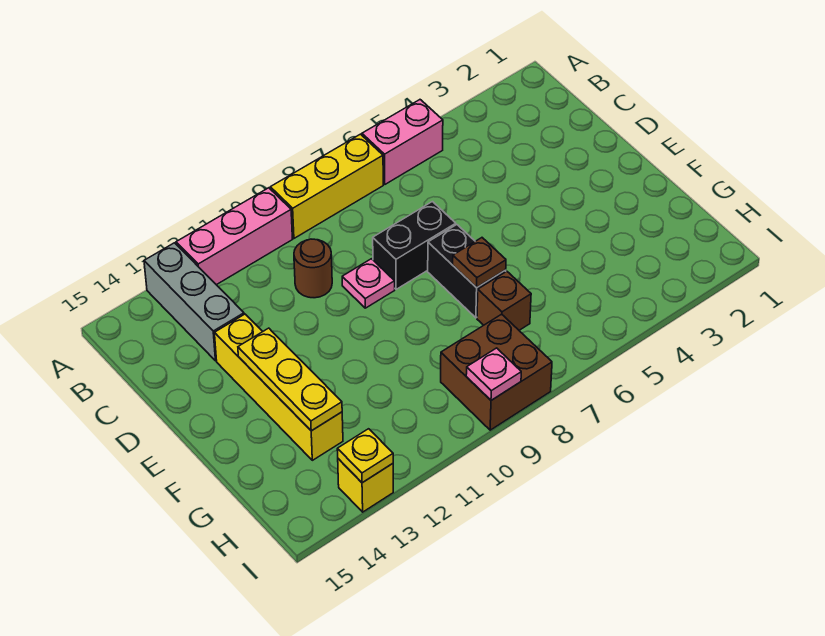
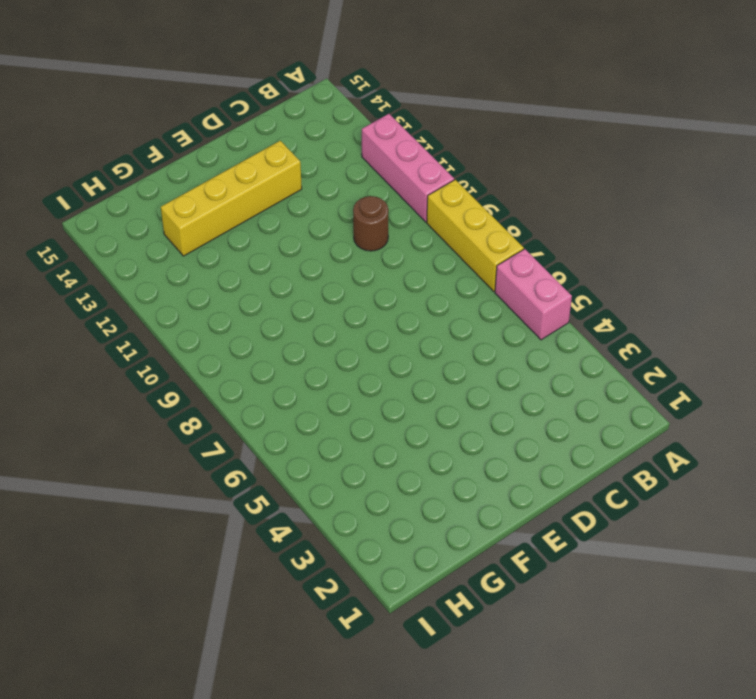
none -> grey brick A13:C13 level 1
none -> black brick D7:D8 level 1
none -> pink plate D9 level 1

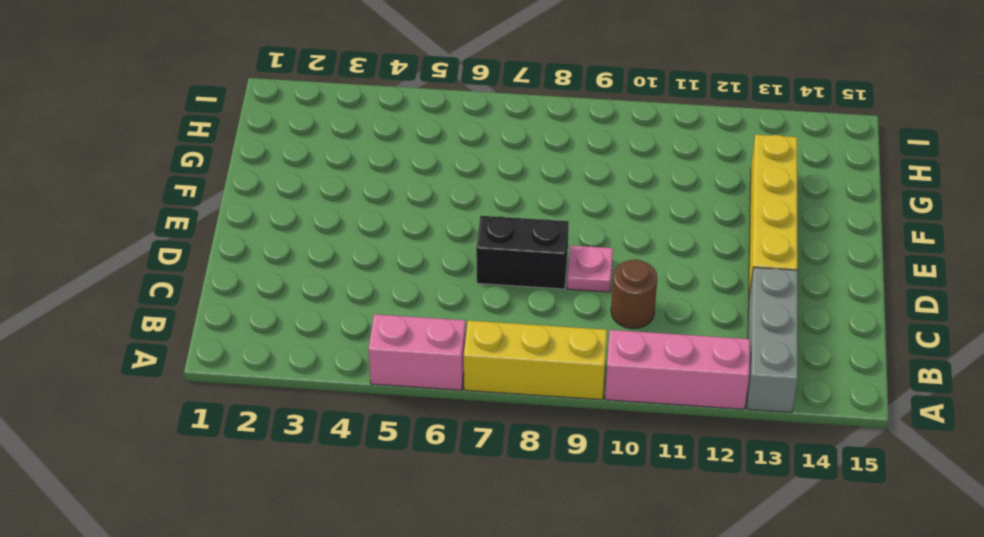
none -> black brick E7:F7 level 1
none -> brown brick G7 level 1
none -> brown brick H8:I9 level 1

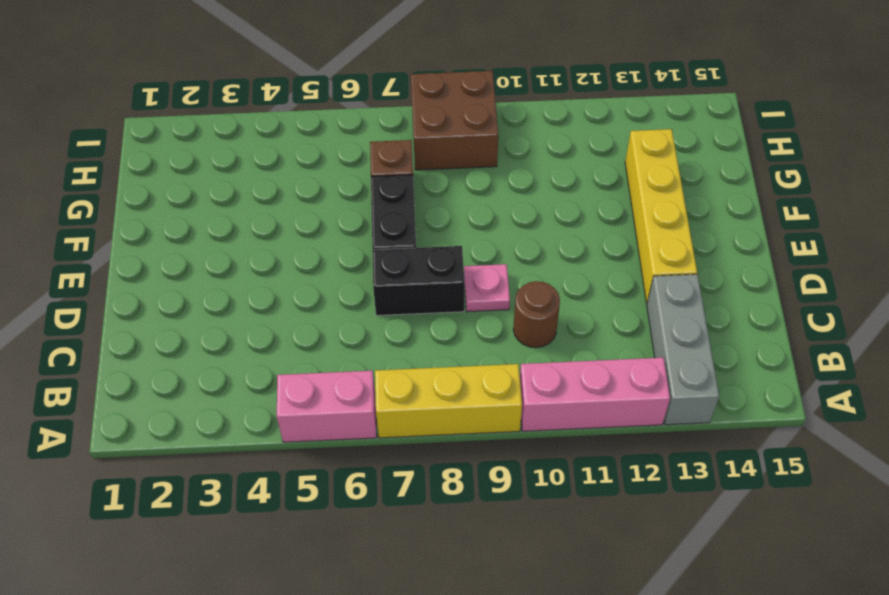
none -> yellow brick I13 level 1
none -> yellow plate E13:G13 level 2
none -> brown plate F7 level 2

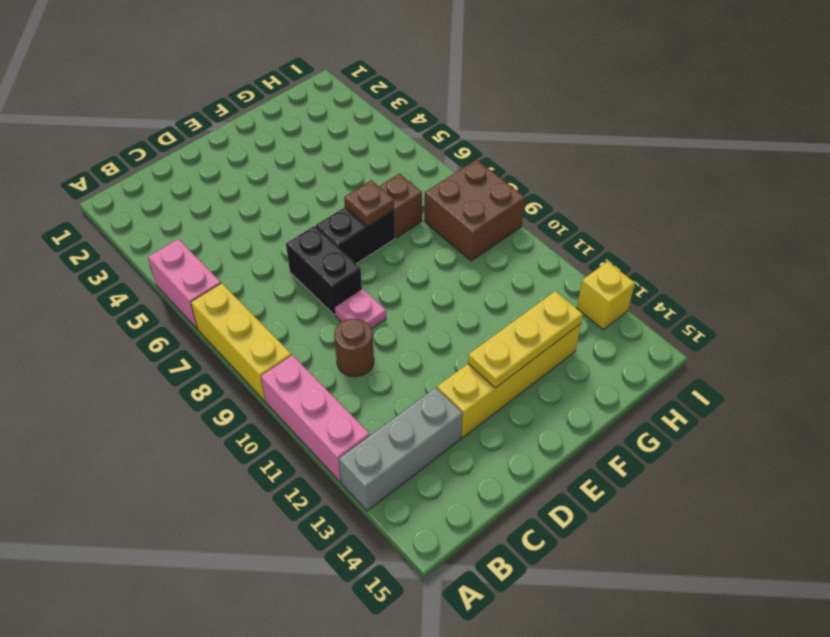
none -> pink plate I9 level 2
none -> yellow plate I13 level 2

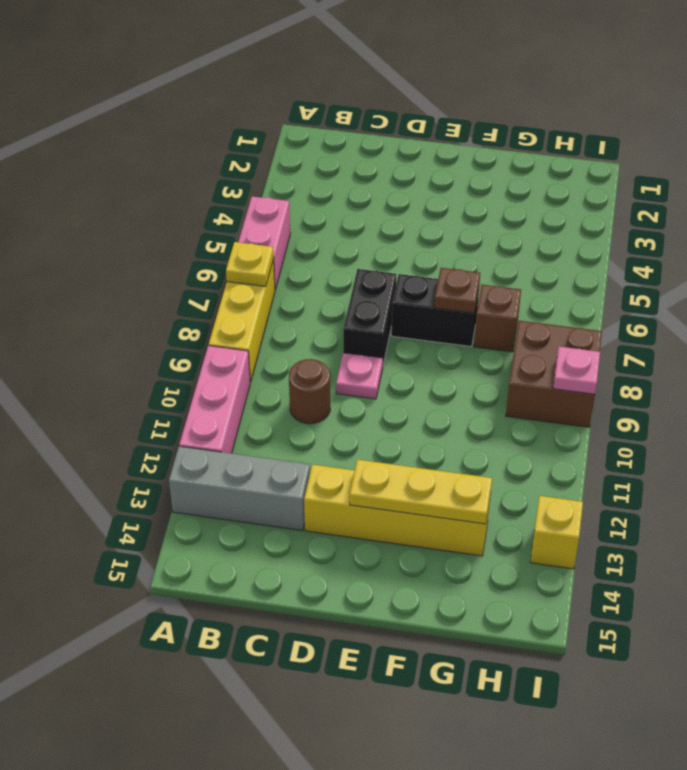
yellow plate A7 level 2 -> yellow plate I13 level 2

